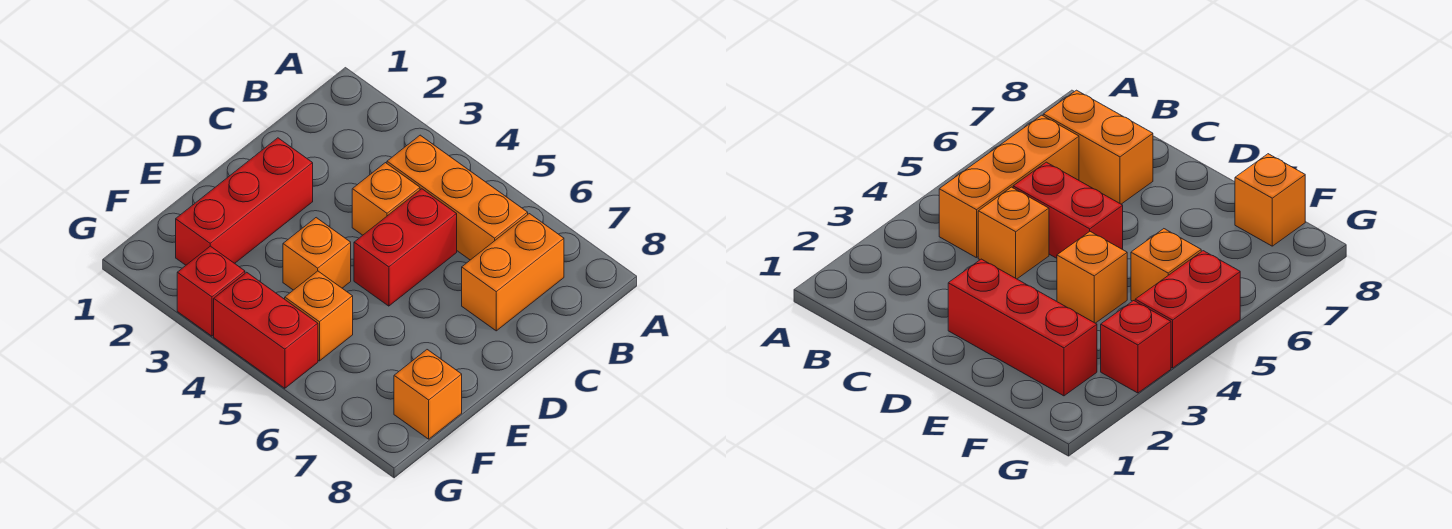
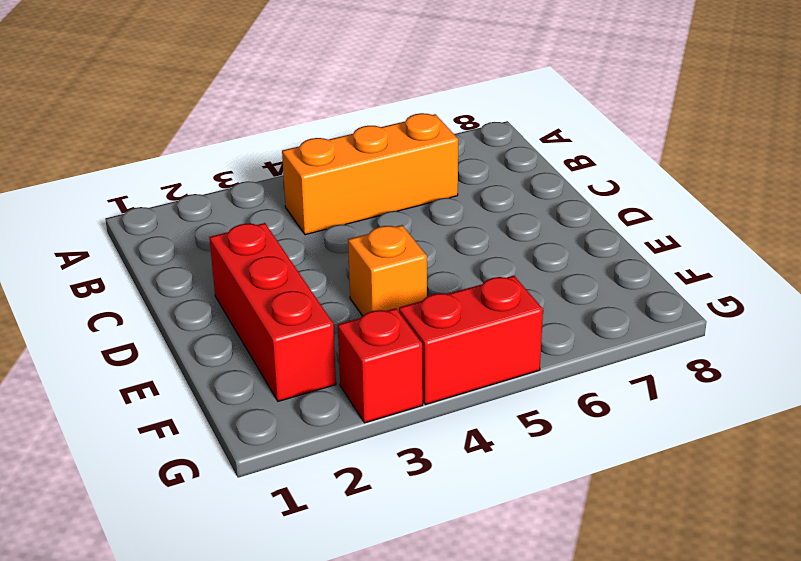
none -> orange brick B7:C7 level 1
none -> orange brick C4 level 1

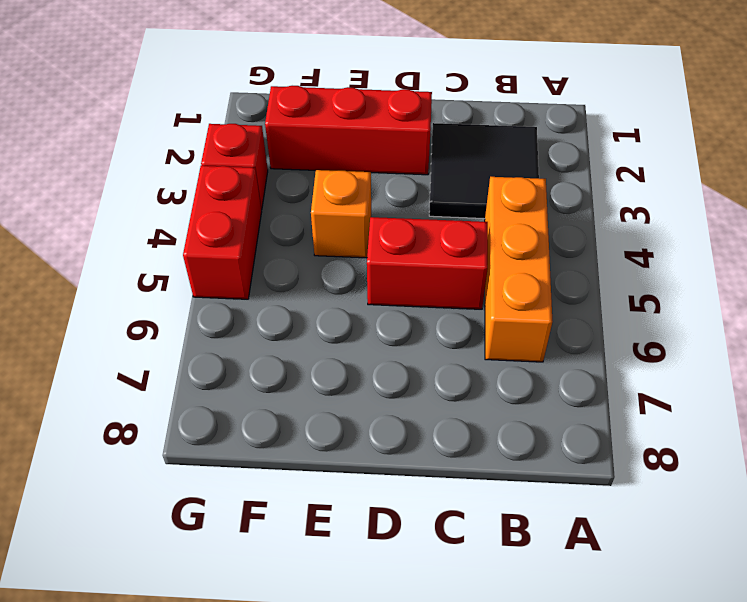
black tile B2:C3 level 1 -> none
none -> orange brick B7:C7 level 1
none -> orange brick C4 level 1

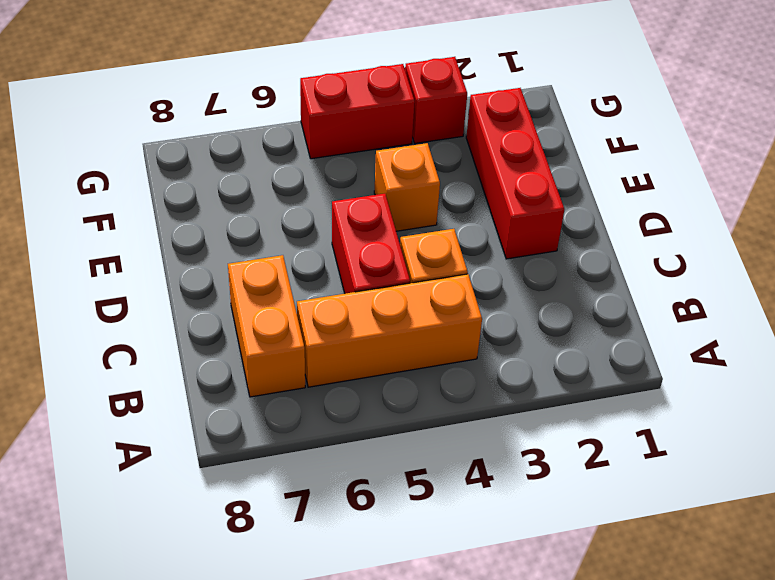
none -> orange brick F5 level 1
none -> orange brick F8 level 1

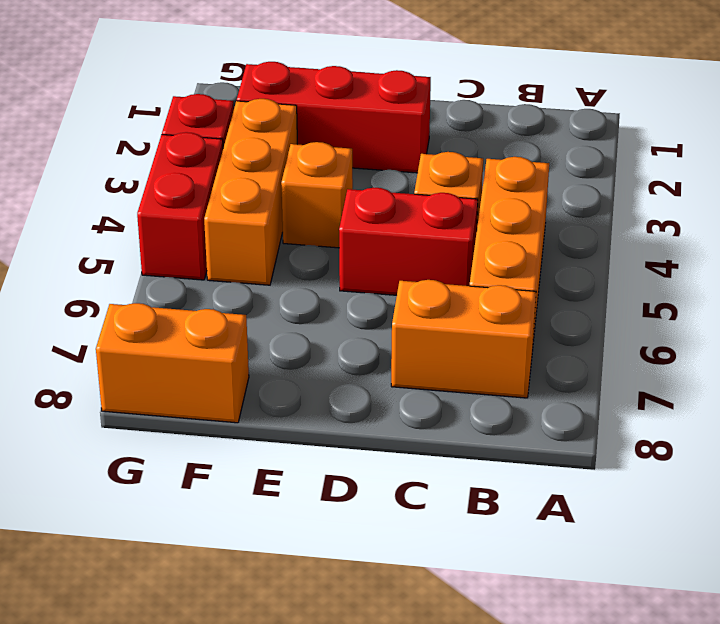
orange brick F3:F5 level 1 -> orange brick F5 level 1
orange brick F8:G8 level 1 -> orange brick F8 level 1

